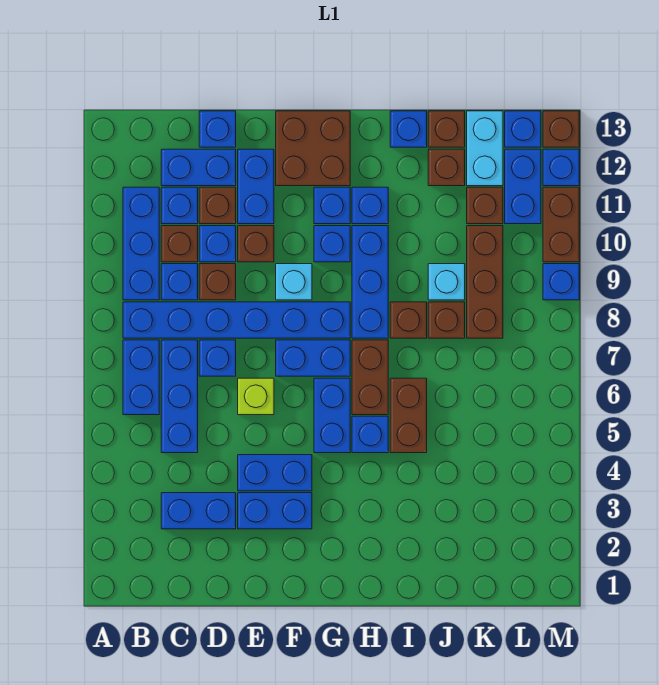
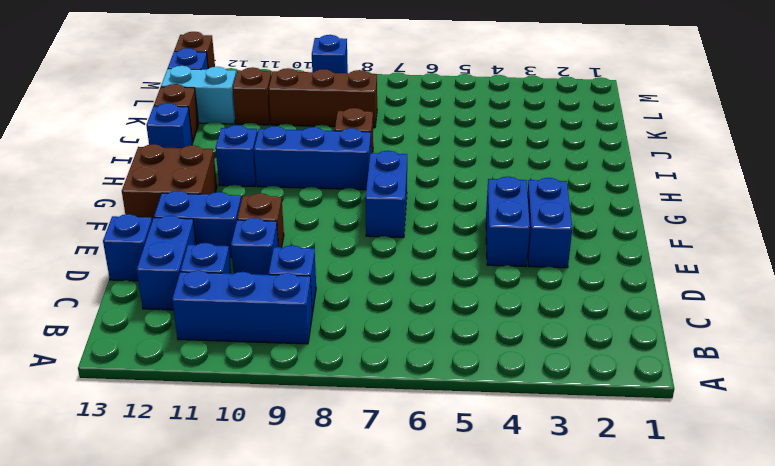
none -> blue brick B6:B7 level 1
none -> blue brick B8:G8 level 1
none -> blue brick C3:D3 level 1
none -> blue brick C5:C7 level 1

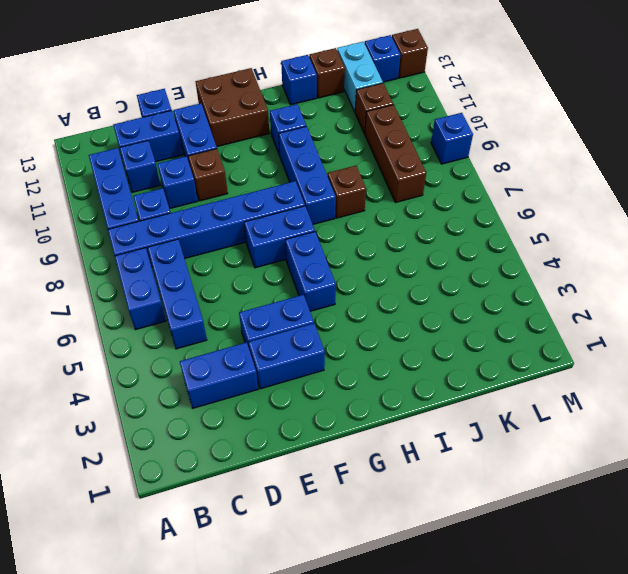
none -> brown brick C10 level 1
none -> blue brick D7 level 1
none -> brown brick D9 level 1
none -> brown brick D11 level 1

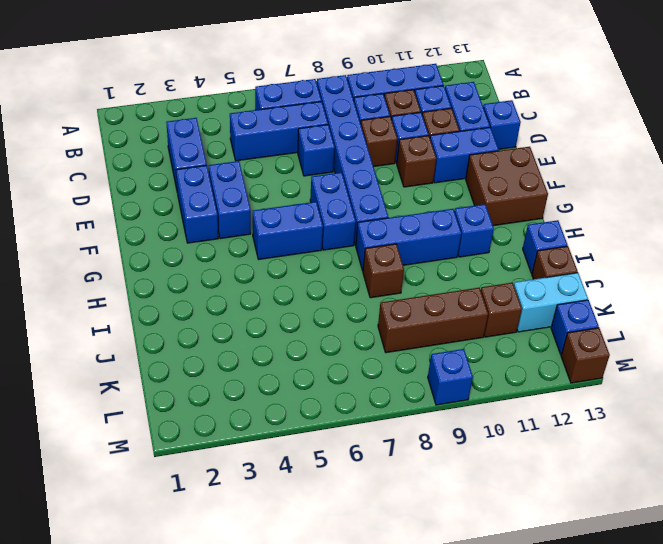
none -> lime brick E6 level 1
none -> cyan brick F9 level 1
none -> blue brick G10 level 1
none -> blue brick G11 level 1

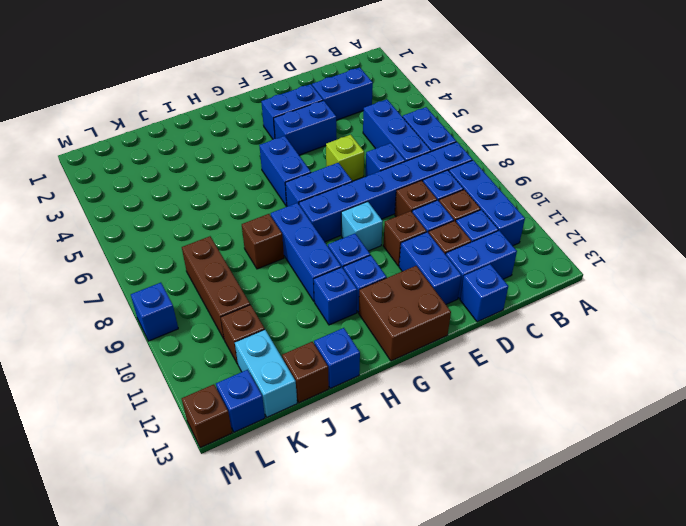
none -> blue brick H5 level 1
none -> brown brick H6:H7 level 1
none -> brown brick I5:I6 level 1
none -> brown brick J8 level 1

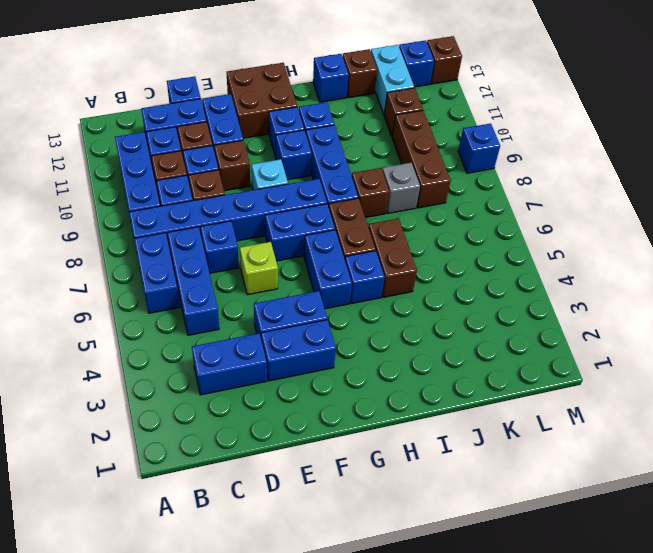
grey brick J8 level 1 -> brown brick J8 level 1
none -> cyan brick J9 level 1
none -> brown brick J12 level 1
none -> blue brick L11:L12 level 1
none -> brown brick M10:M11 level 1

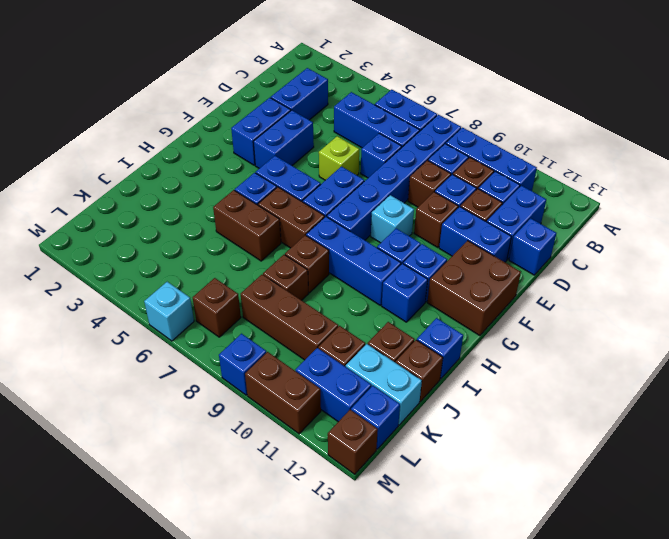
brown brick L7 level 1 -> none
cyan brick M6 level 1 -> cyan brick J9 level 1
none -> blue brick M12 level 1

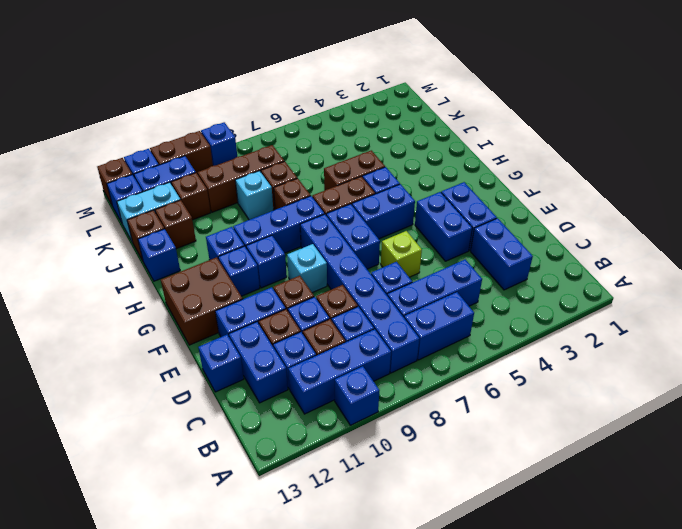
blue brick A10 level 1 -> none

